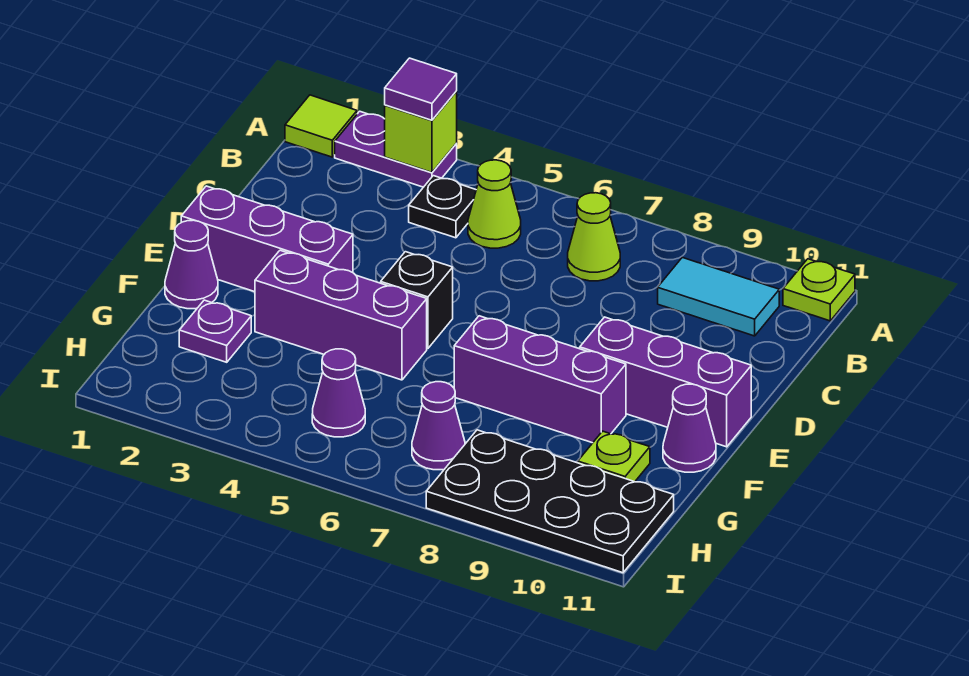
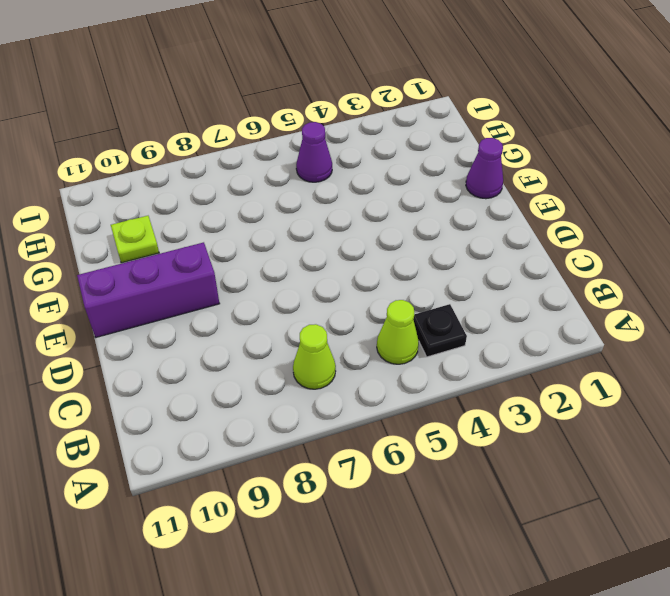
none -> lime tile A1 level 1
none -> purple plate A2:A3 level 1
none -> lime plate A11 level 1

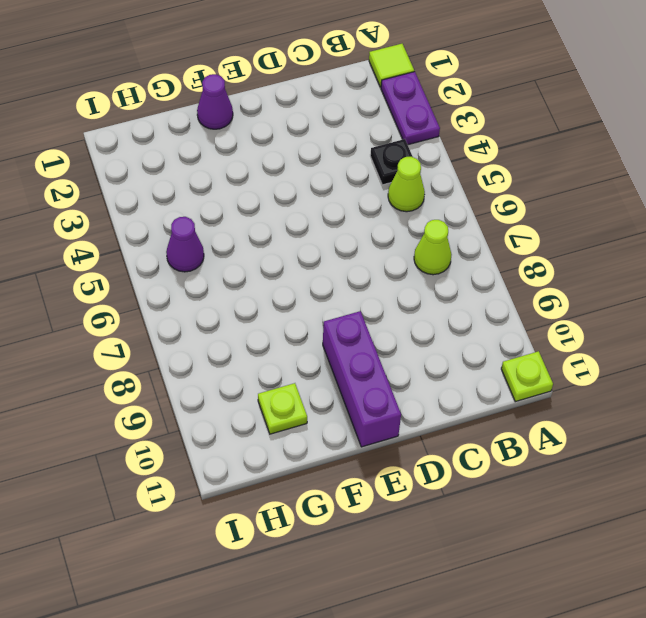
none -> cyan tile B9:B10 level 1
none -> purple brick E1:E3 level 1
none -> black brick E5 level 1

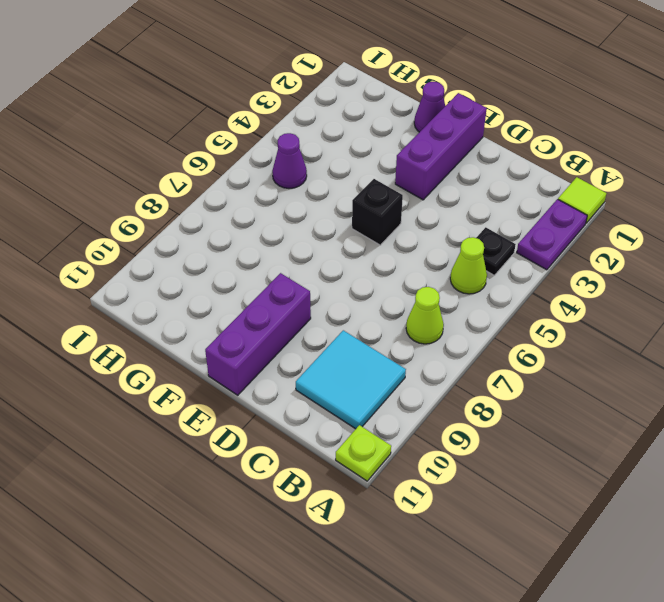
cyan tile B9:C10 level 1 -> cyan tile B9:B10 level 1
none -> purple brick F3:F5 level 1
none -> purple brick F7:F9 level 1
none -> purple cone F11 level 1

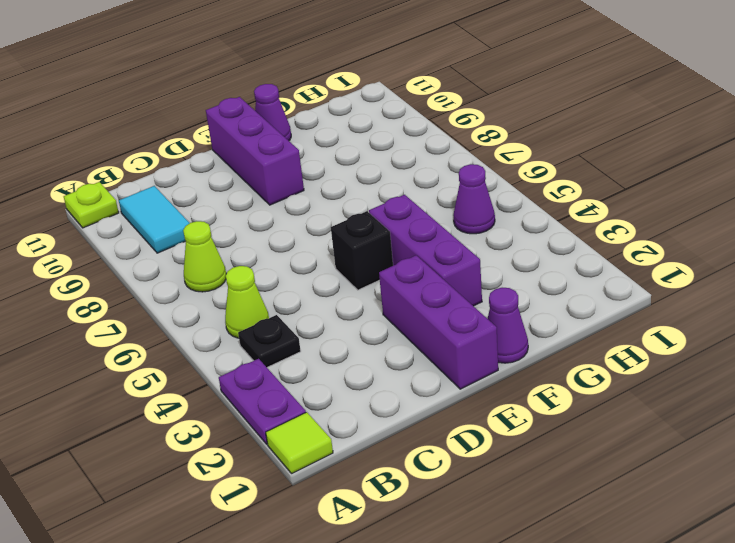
none -> purple brick F7:F9 level 1
none -> purple plate G2 level 1
none -> lime plate G10 level 1

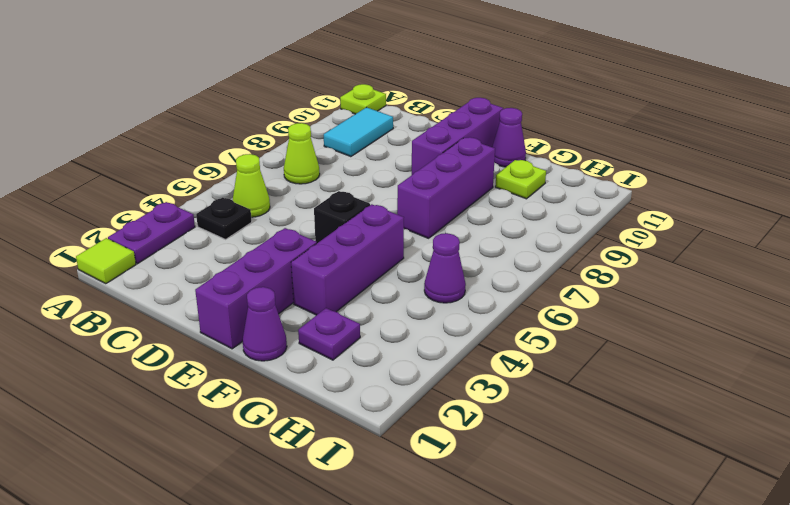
none -> purple cone H7 level 1
none -> black plate H8:I11 level 1
none -> lime brick A3 level 2

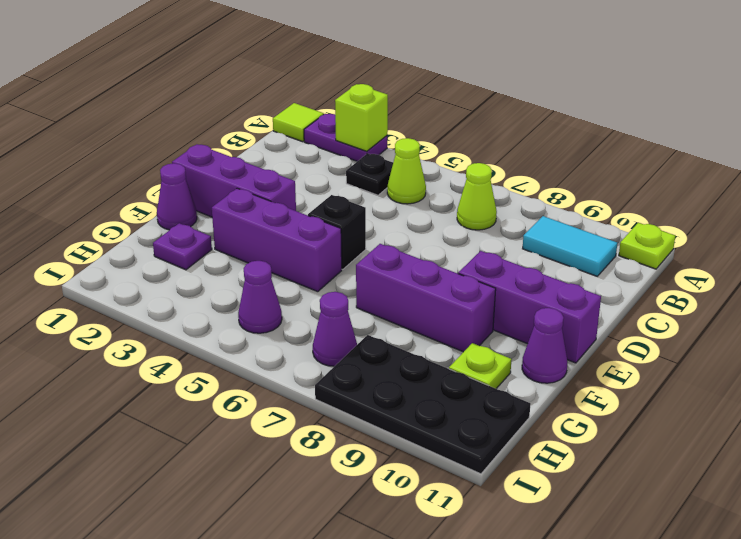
none -> purple tile A3 level 3

